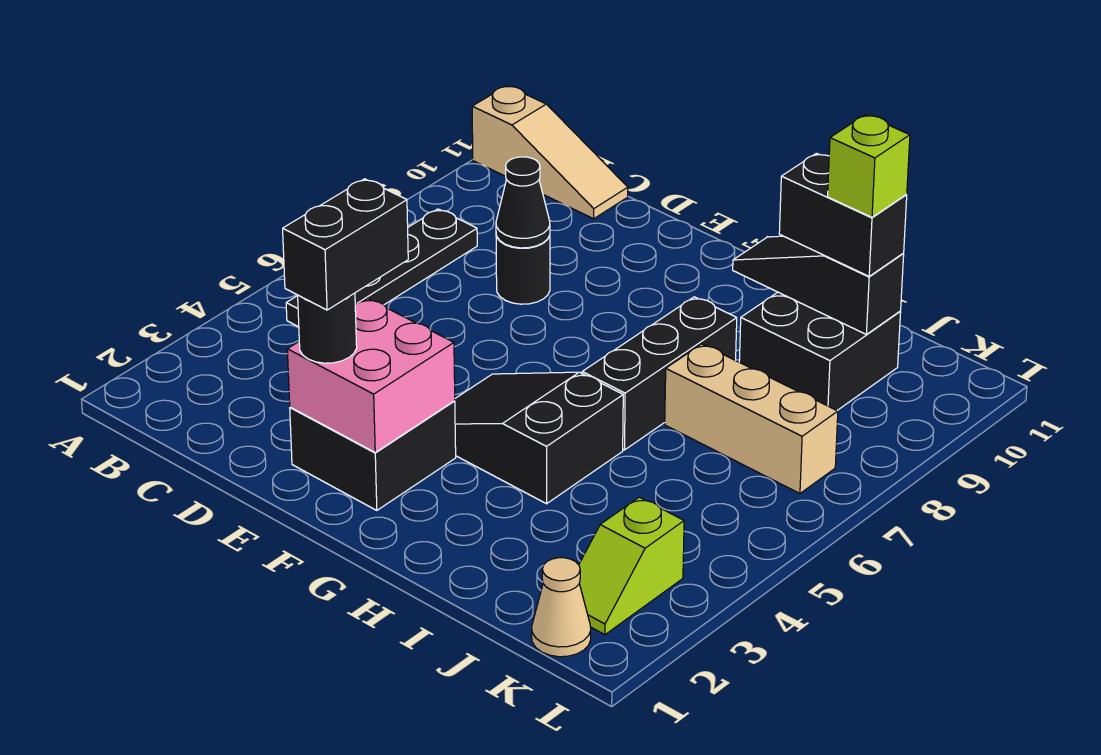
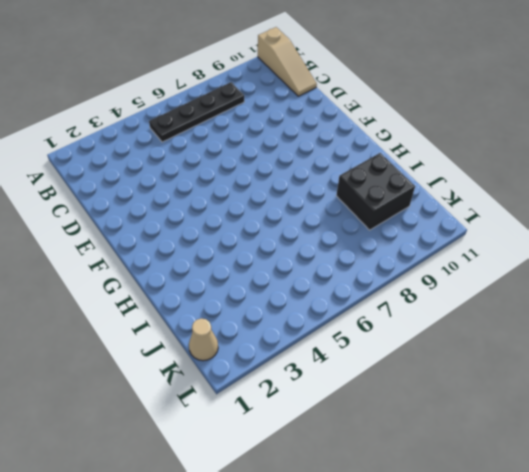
none -> black round brick D8 level 1
none -> black brick E2:F3 level 1
none -> black slope F4:H5 level 1 top H

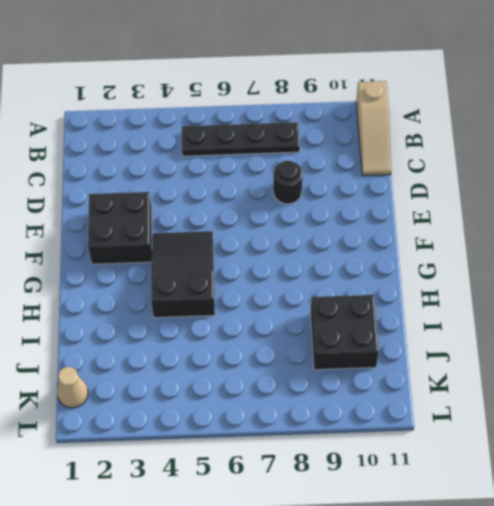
none -> black brick H6:H8 level 1
none -> tan brick I7:K7 level 1
none -> lime slope K2:K3 level 1 top 3

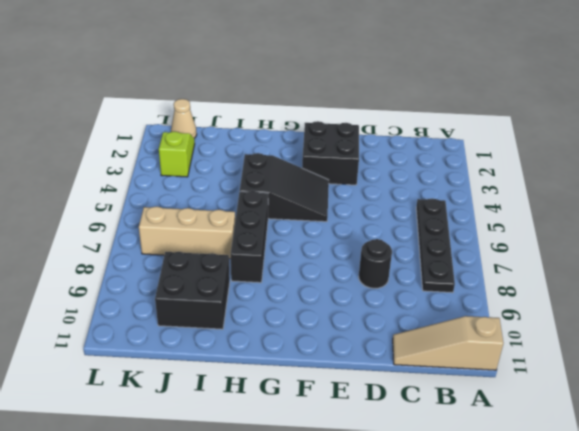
none -> black cone D8 level 2
none -> pink brick E2:F3 level 2
none -> black slope H10:J10 level 2 top J

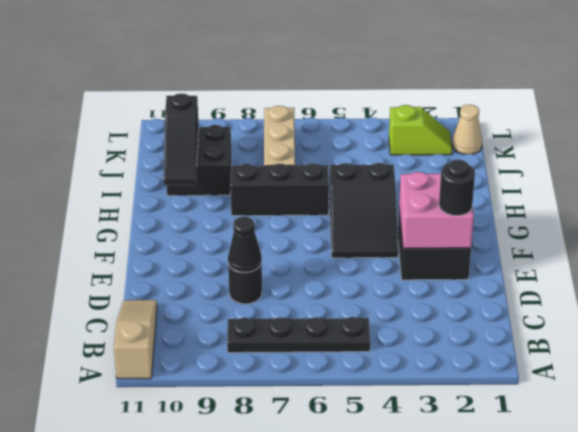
none -> black brick I10:J10 level 3
none -> black brick E2:E3 level 4
none -> lime brick J10 level 4

